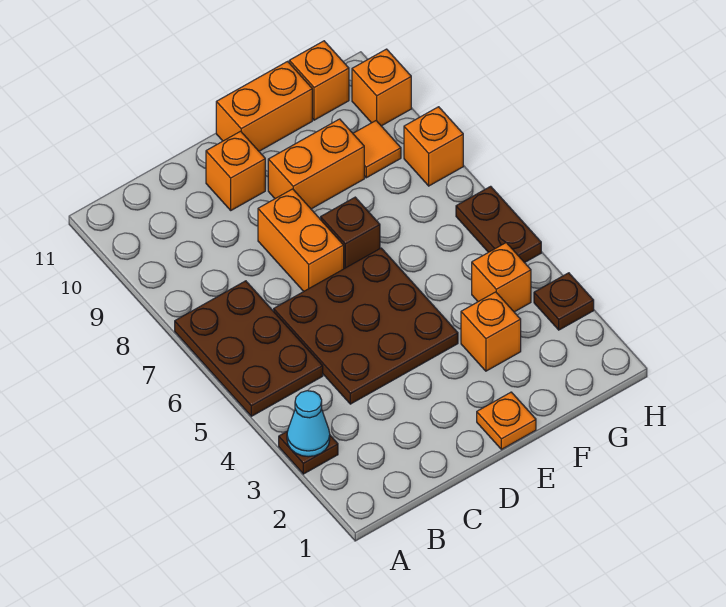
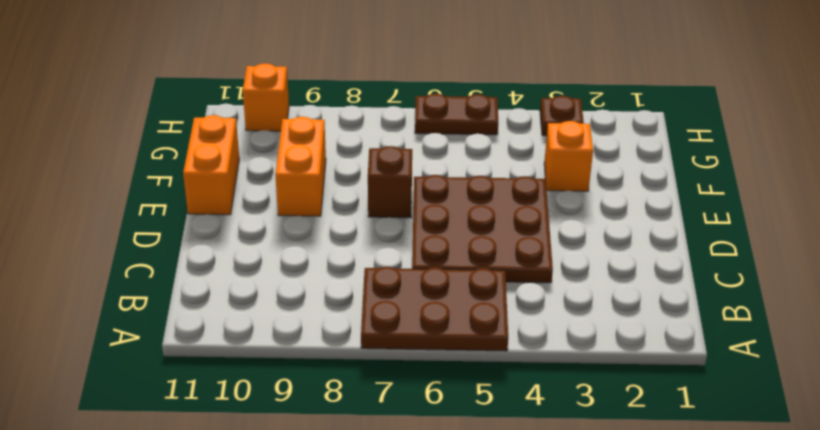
none -> brown plate A3 level 1
none -> orange brick D7:D8 level 1
none -> orange brick D10 level 1

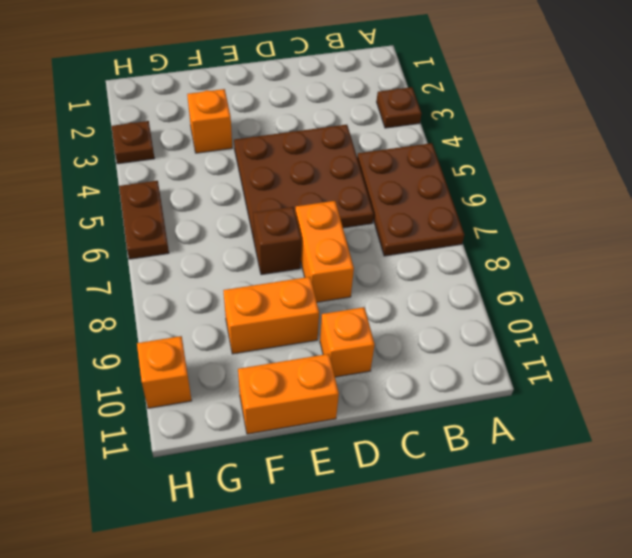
none -> orange plate E1 level 1
none -> orange brick G4 level 1
none -> orange tile G9 level 1

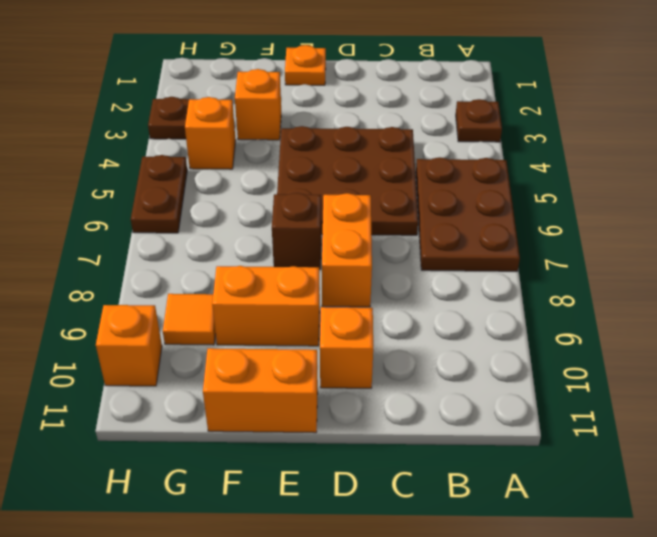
none -> orange brick G11 level 1
none -> orange brick H8 level 1
none -> cyan cone A3 level 2

